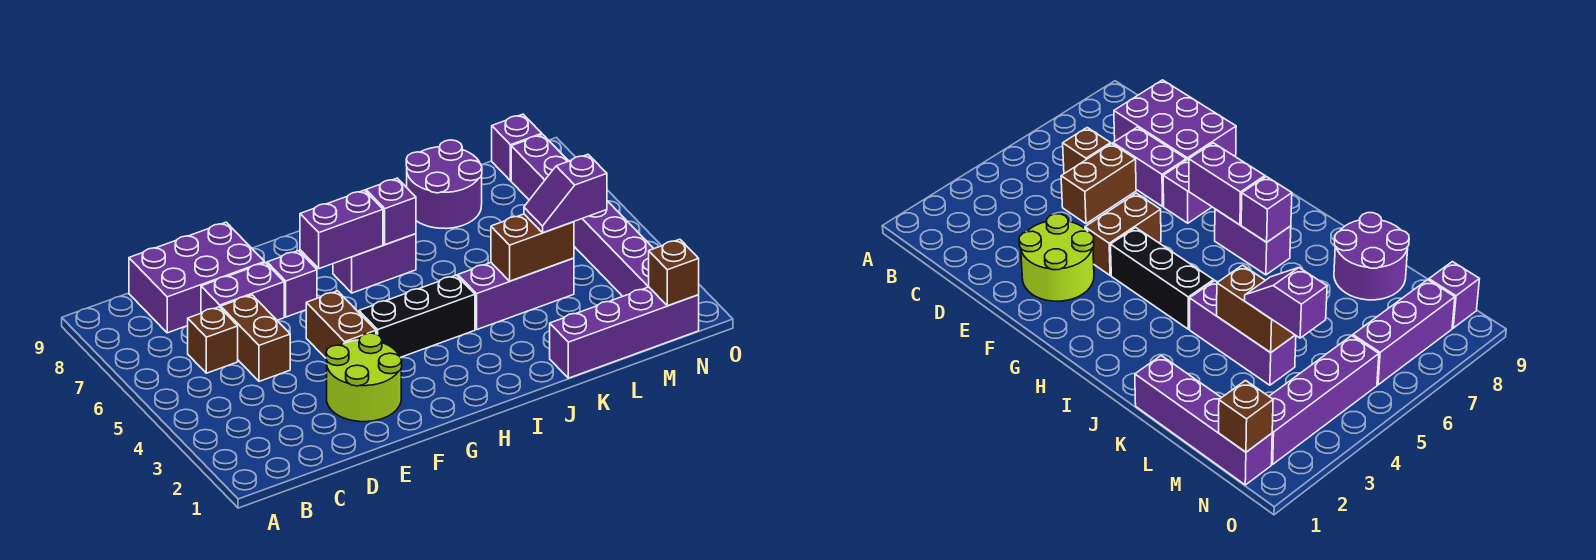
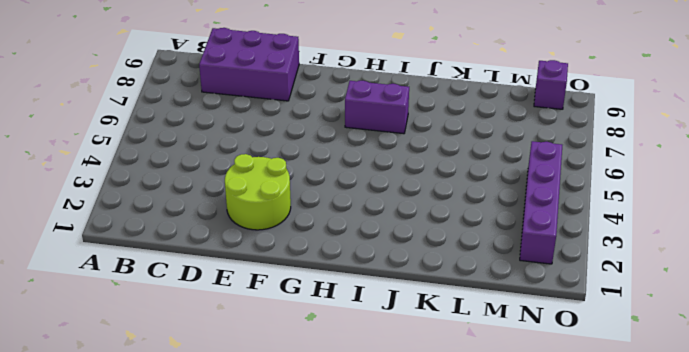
none -> brown brick C6 level 1
none -> brown brick D5:D6 level 1
none -> purple brick D7:E7 level 1

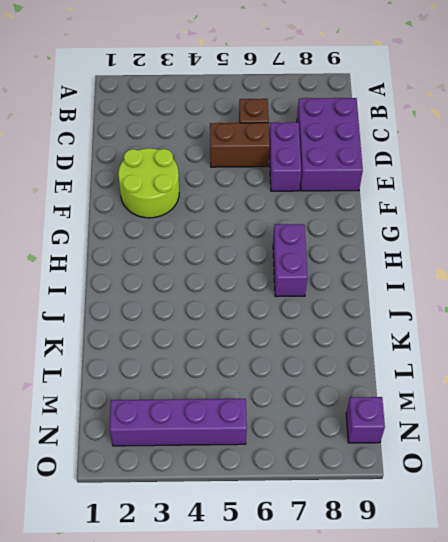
none -> brown brick F4:F5 level 1
none -> purple brick F7 level 1
none -> black brick G4:I4 level 1

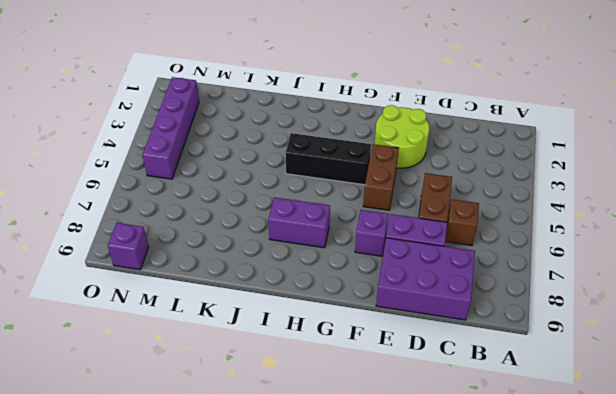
none -> purple brick J4:L4 level 1
none -> purple brick K1:N1 level 1
none -> purple round brick K8:L9 level 1

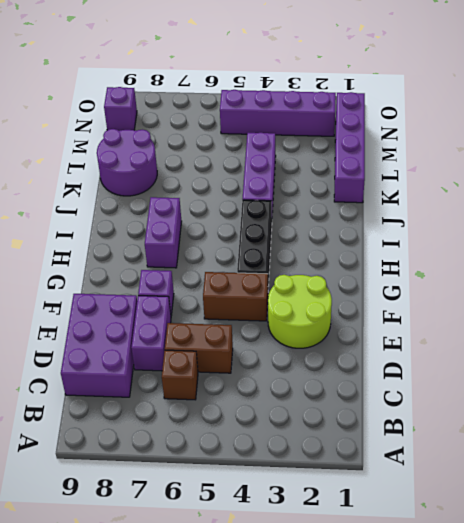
none -> purple brick N6:N8 level 1
none -> purple brick G7:H7 level 2
none -> purple brick I7 level 2

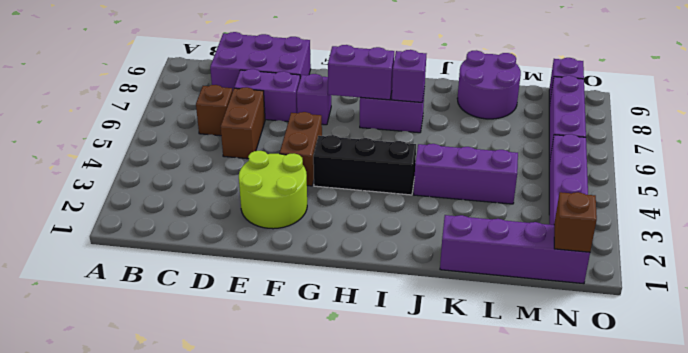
none -> brown brick K4:L4 level 2
none -> purple slope L4:M4 level 3 top M

